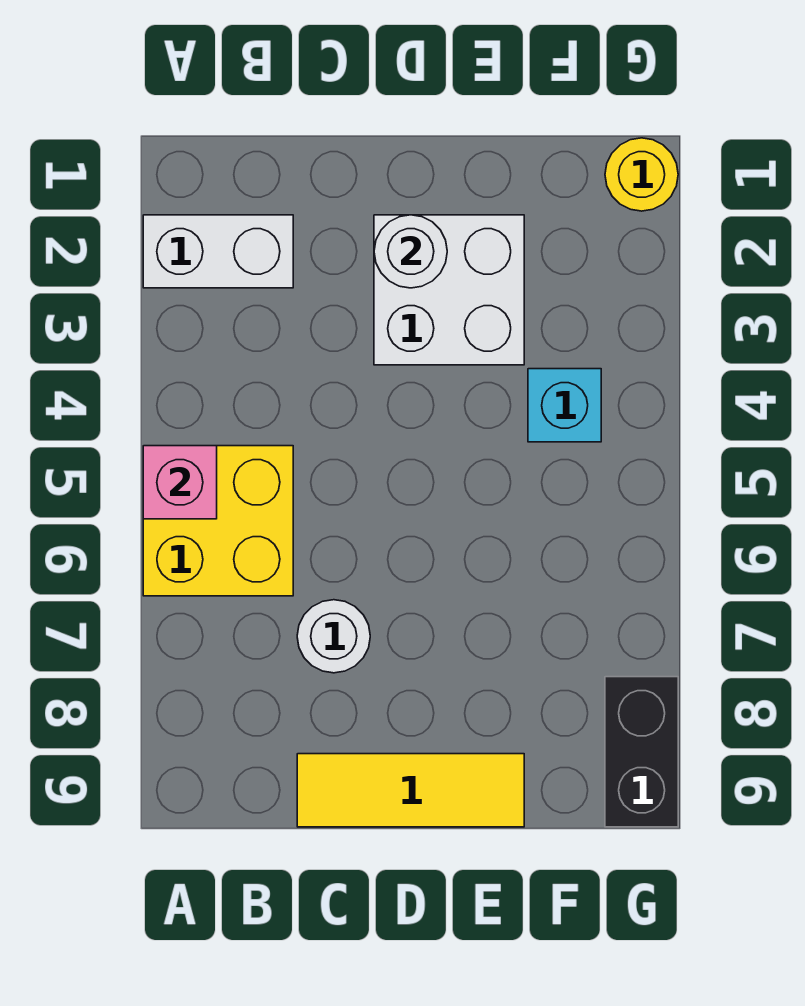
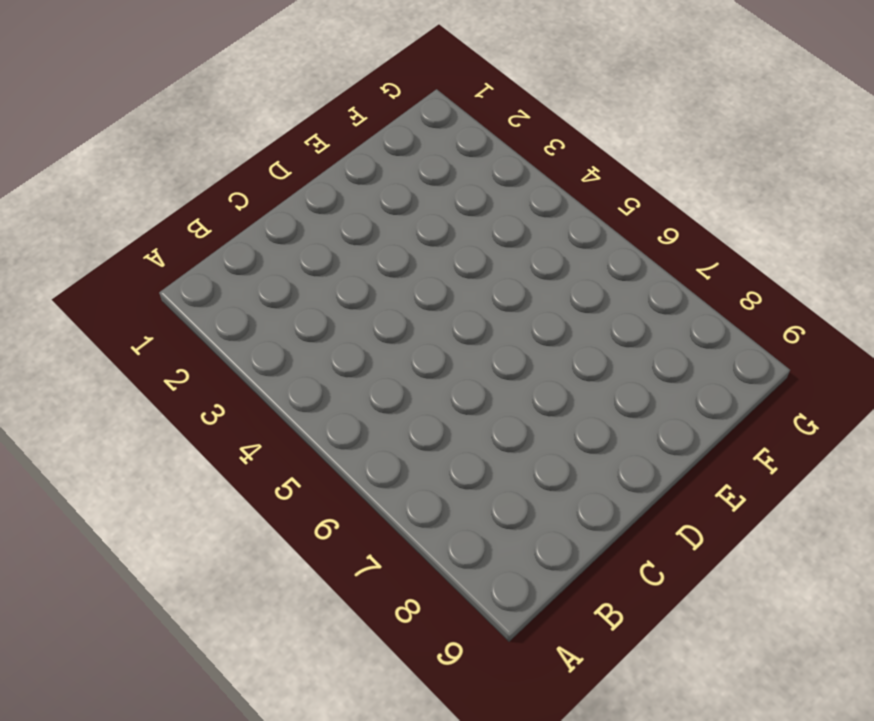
none -> white brick A2:B2 level 1
none -> yellow brick A5:B6 level 1

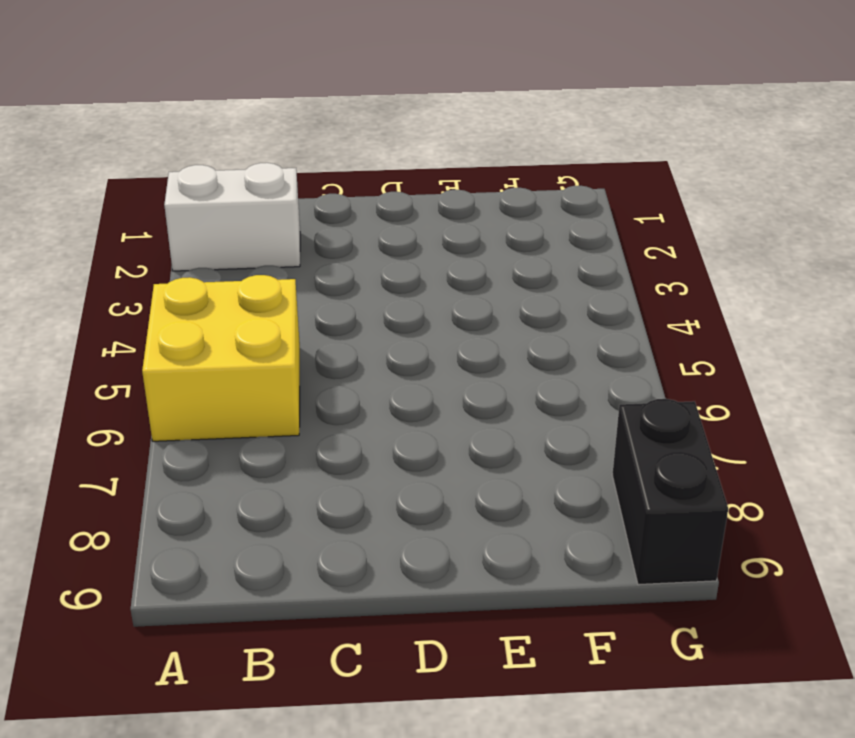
none -> white round brick C7 level 1
none -> yellow tile C9:E9 level 1

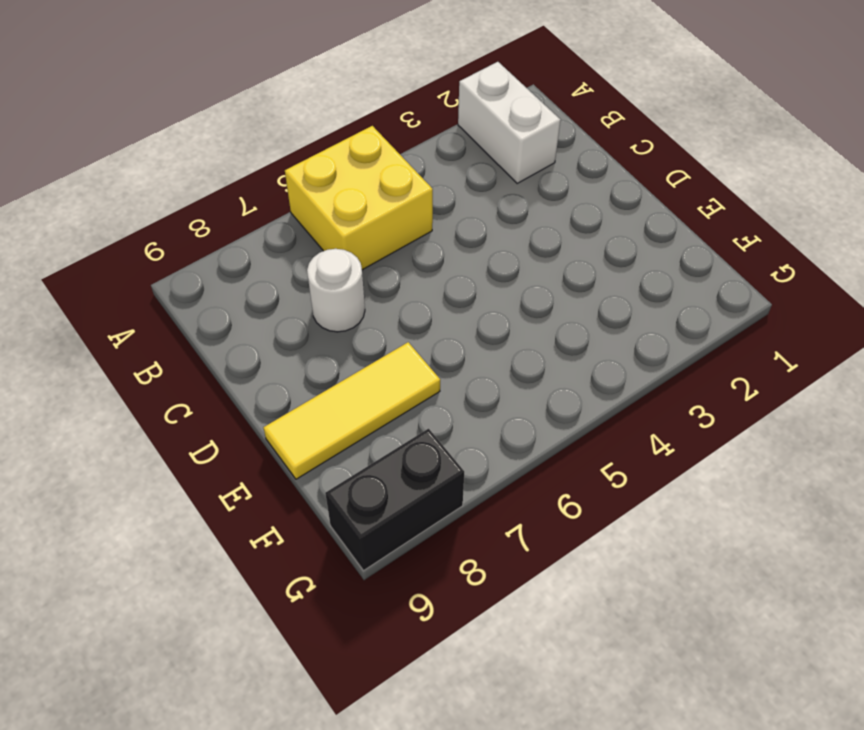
yellow tile E7:E9 level 1 -> yellow tile C9:E9 level 1
none -> white brick D2:E3 level 1
none -> cyan brick F4 level 1

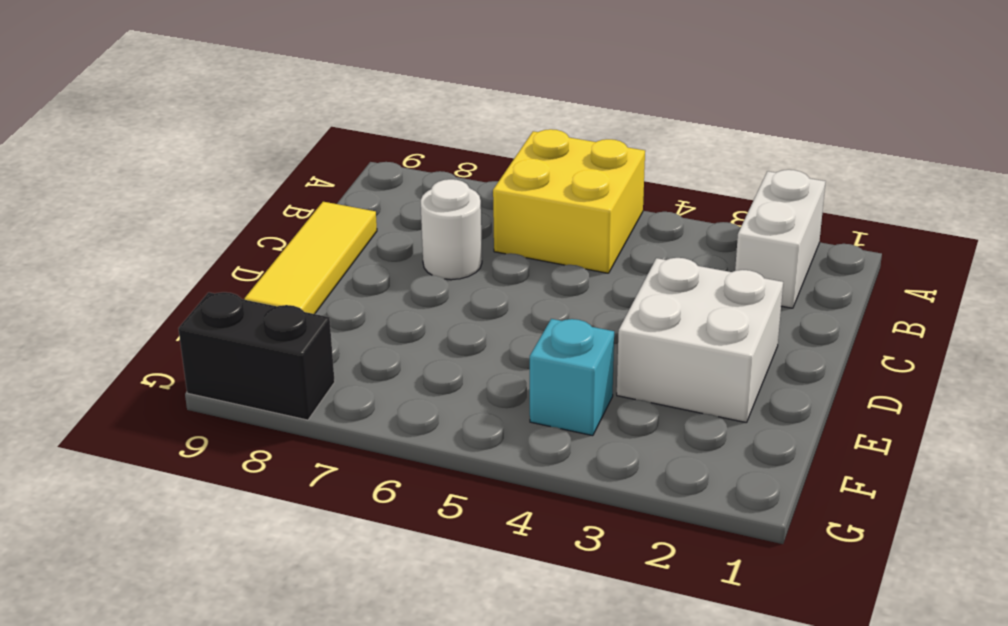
none -> yellow round brick G1 level 1
none -> pink brick A5 level 2

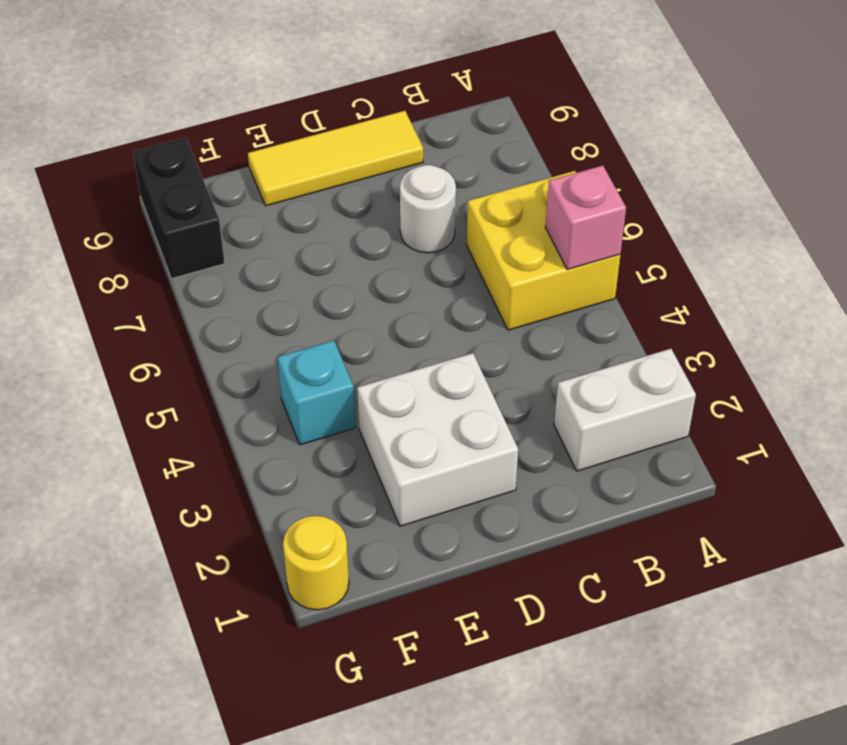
none -> white round brick D2 level 2

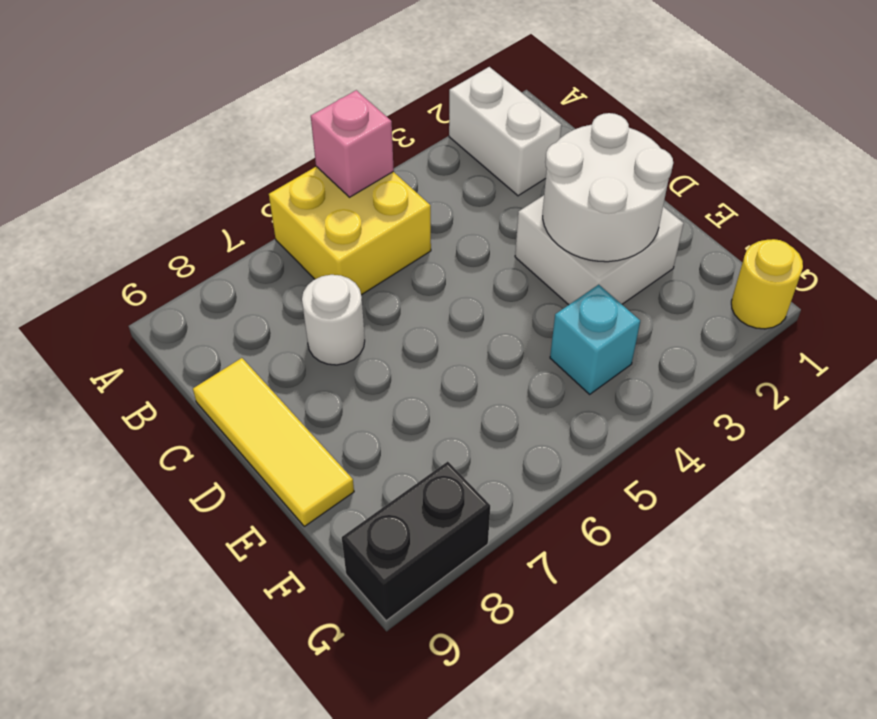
white round brick D2:E3 level 2 -> white round brick D2 level 2

